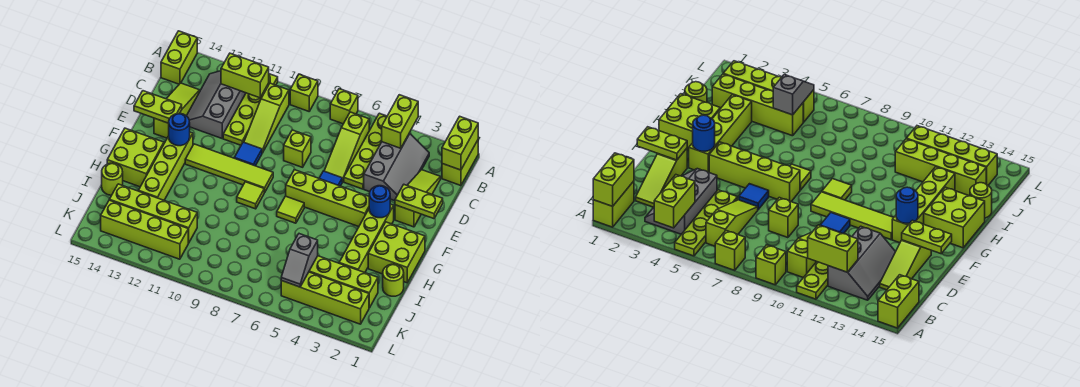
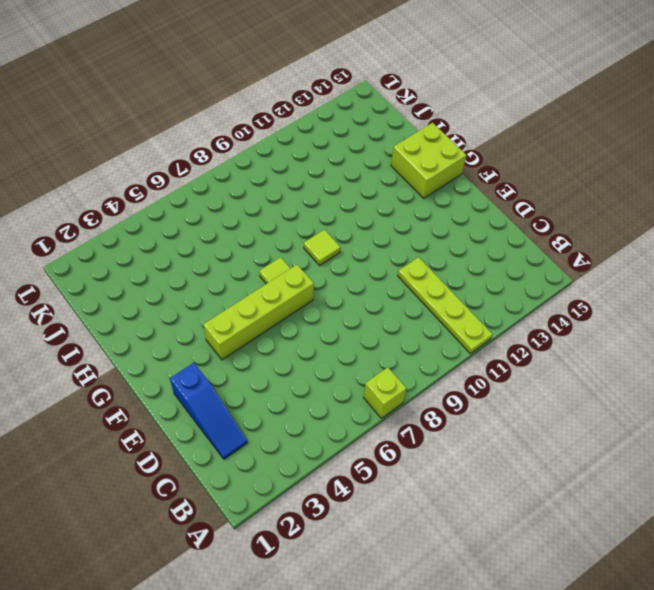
blue slope C2:E2 level 1 top E -> lime slope C2:E2 level 1 top E
none -> lime brick A1:B1 level 1
none -> lime plate A5:D5 level 1
none -> lime brick A9 level 1
none -> lime brick A15:B15 level 1

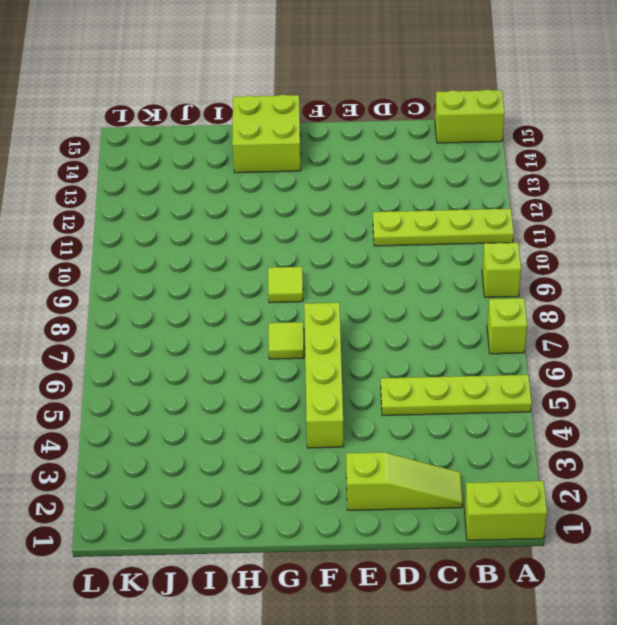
none -> grey slope B3:D4 level 1 top 4
none -> lime slope B6:D6 level 1 top B
none -> lime slope B10:D10 level 1 top B
none -> grey slope B12:D13 level 1 top 12

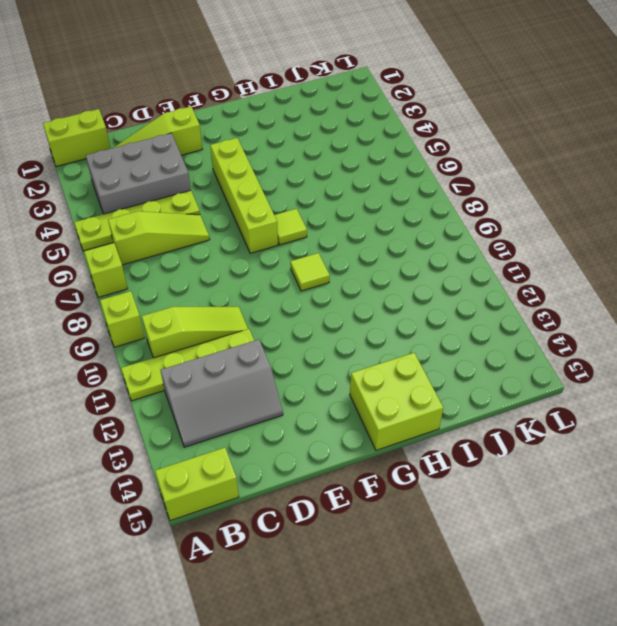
grey brick B3:D4 level 1 -> grey slope B3:D4 level 1 top 4
none -> lime slope C14:E14 level 1 top E
none -> lime brick D8 level 1
none -> blue tile E6 level 1
none -> blue tile E10 level 1

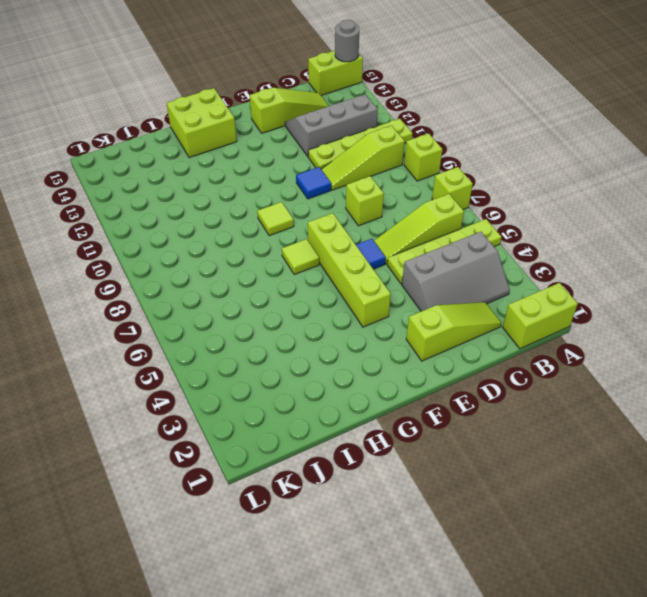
grey round brick A15 level 2 -> none
none -> lime brick F3:I3 level 1
none -> lime tile F9:F12 level 1
none -> lime brick F13:I13 level 1
none -> lime brick G1:H2 level 1

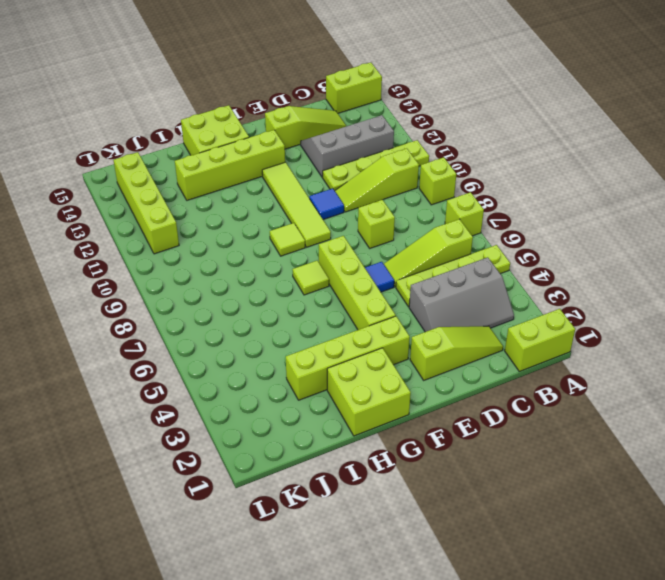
none -> lime round brick I1 level 1
none -> lime round brick I15 level 1
none -> lime brick J2:J5 level 1
none -> lime brick J11:J14 level 1

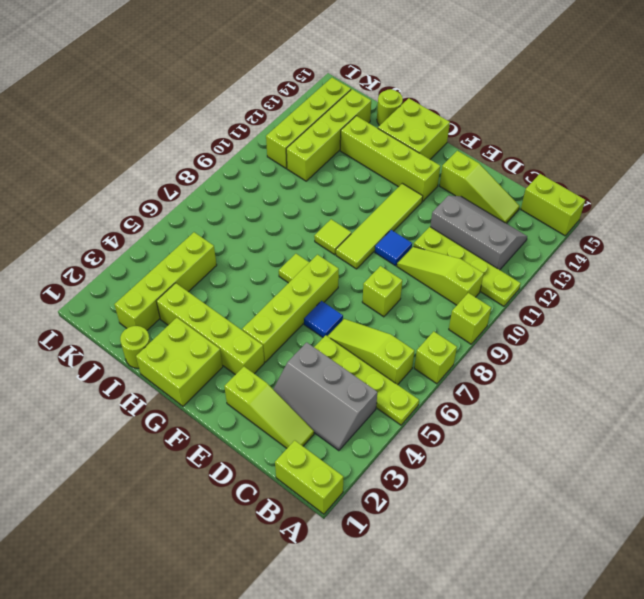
none -> lime brick K2:K5 level 1
none -> lime brick A1:B1 level 2
none -> lime brick A4:B4 level 2
none -> lime brick B11:B12 level 2

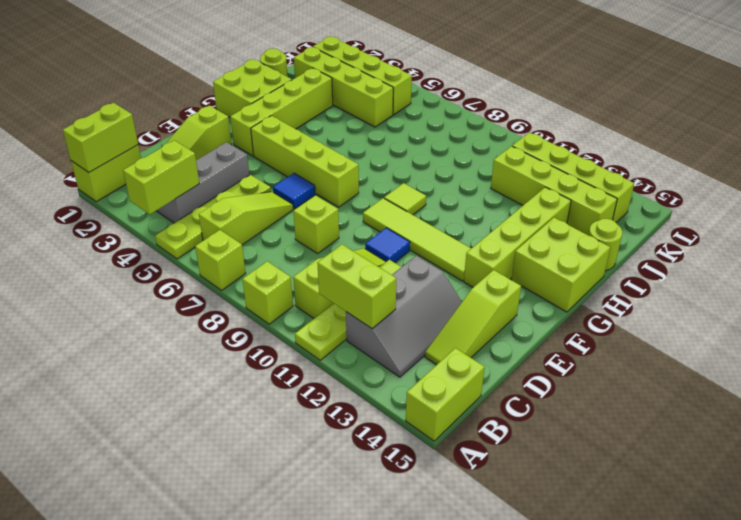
none -> lime tile G7 level 1
none -> lime plate E1:E2 level 2
none -> lime plate E14:E15 level 2
none -> blue round brick F3 level 2

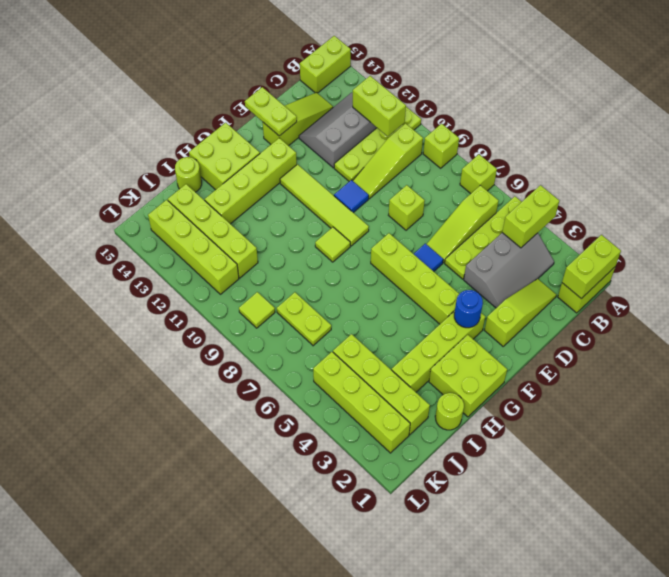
lime plate J7:J8 level 1 -> lime plate E1:E2 level 2
lime tile K9 level 1 -> lime tile G7 level 1
none -> blue round brick F13 level 2
none -> grey slope J5:K5 level 2 top J

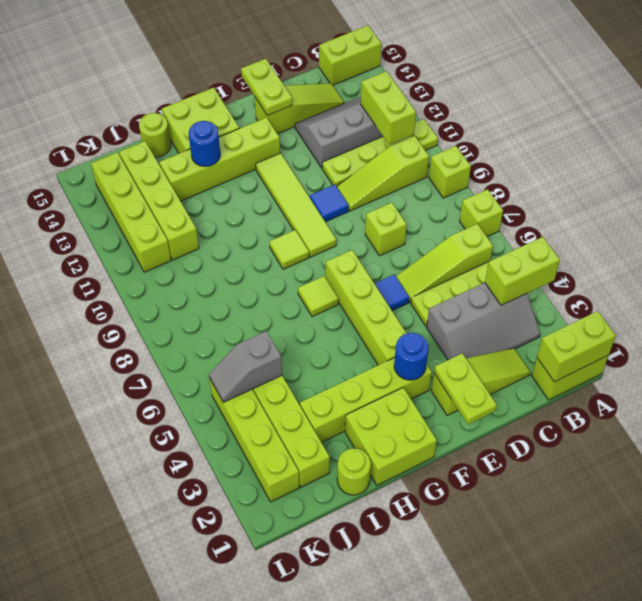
blue round brick H13 level 2 -> blue round brick F13 level 2

